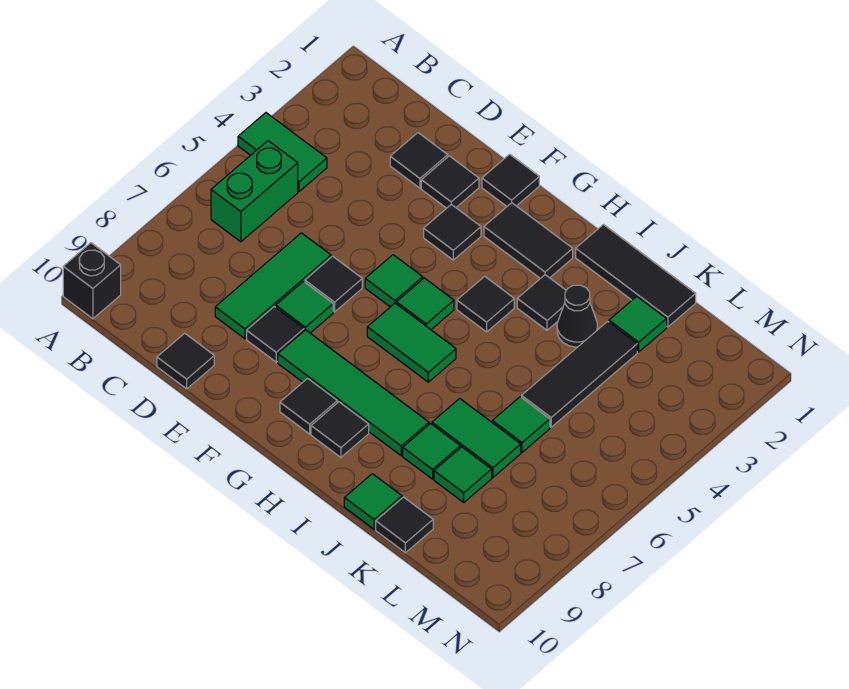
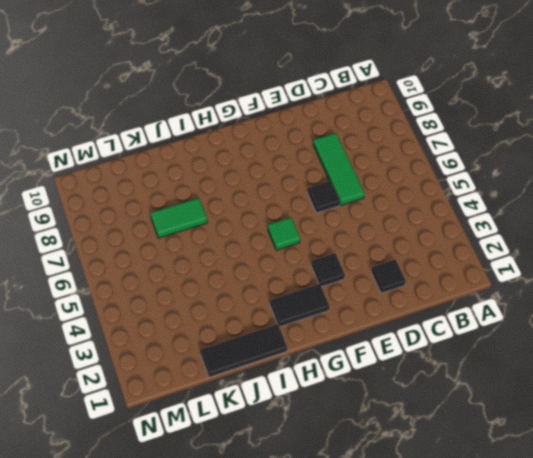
none -> green tile A4:B4 level 1
none -> black brick A10 level 1
none -> green brick B5:B6 level 1
none -> black tile D10 level 1

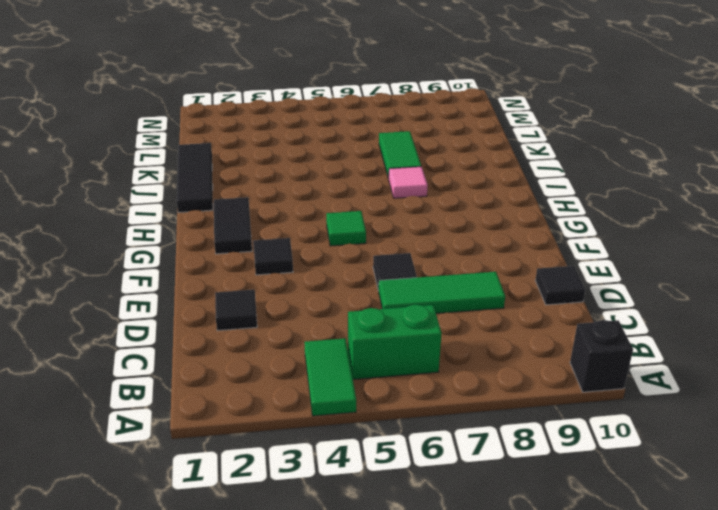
pink tile I7 level 1 -> none
none -> black tile E2 level 1
none -> green tile E7 level 1
none -> black tile E8 level 1
none -> black tile F1 level 1

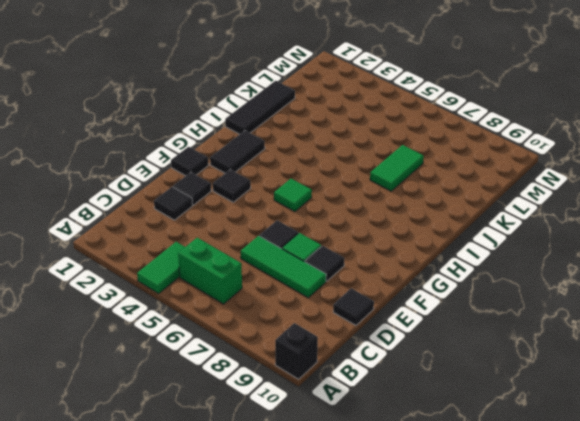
none -> green tile F5 level 1
none -> green tile F8:I8 level 1
none -> green tile G6:H6 level 1
none -> black tile G9 level 1

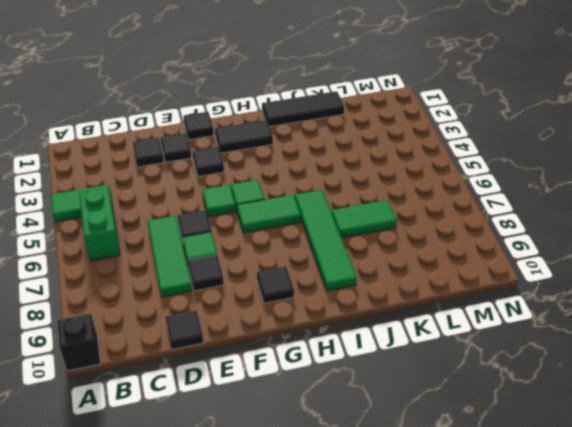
green tile I6:I9 level 1 -> green tile F8:I8 level 1
none -> black tile H4 level 1
none -> black tile H9 level 1
none -> black tile I3 level 1
none -> black cone J3 level 1

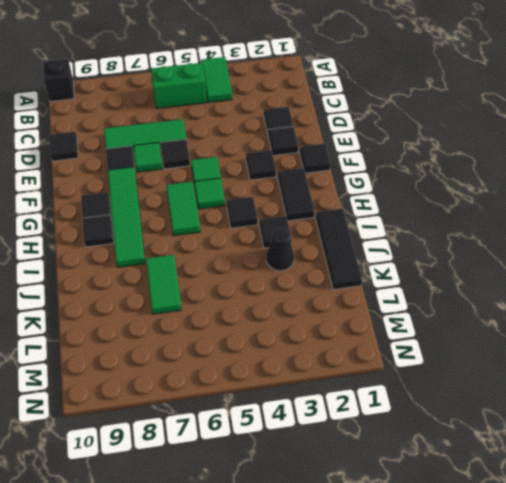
none -> green tile J8 level 1
none -> green tile J10 level 1
none -> green tile K2 level 1
none -> black tile K3:K5 level 1

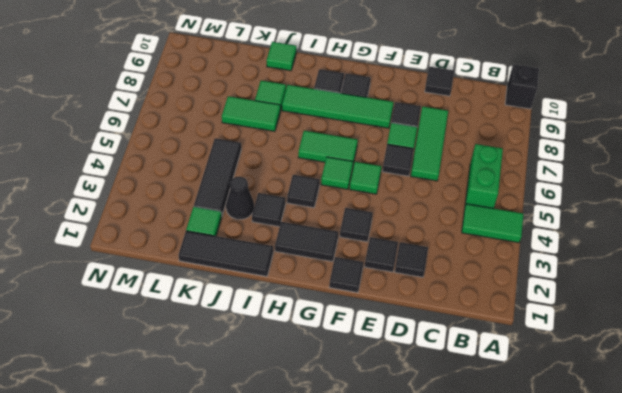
none -> green tile K6 level 1
none -> green tile K8 level 1
none -> black tile K10 level 1

